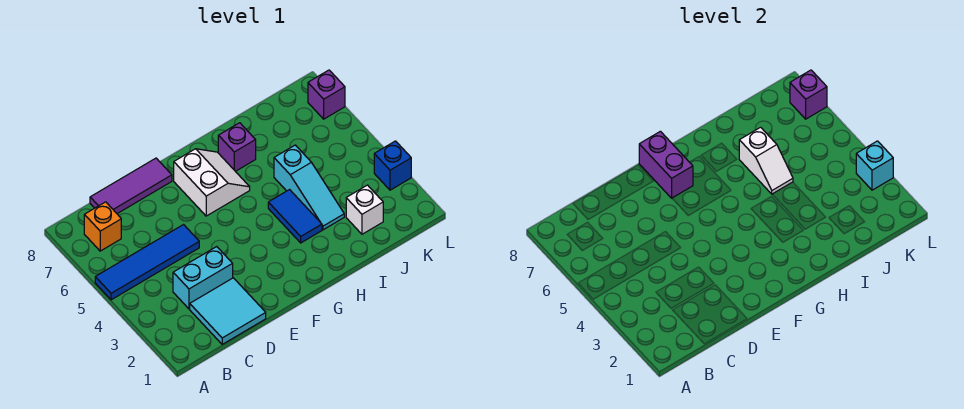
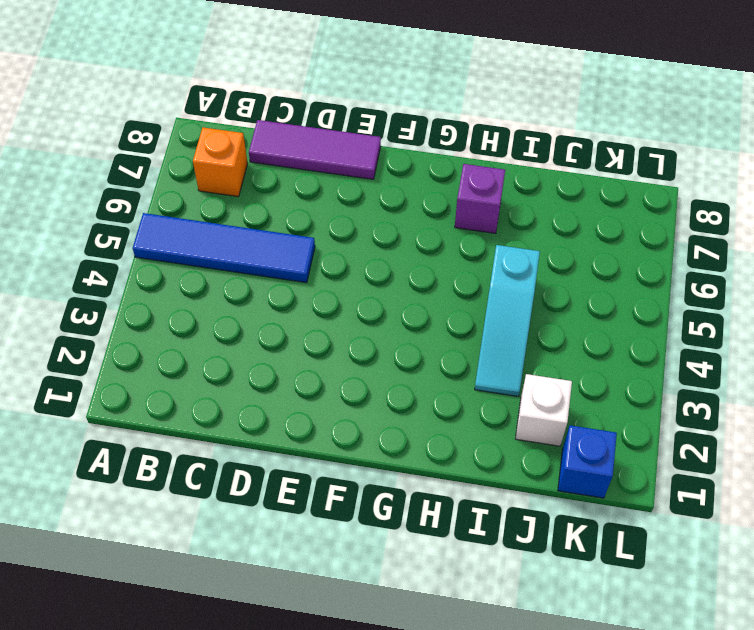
blue brick K1 level 1 -> blue brick L3 level 1
none -> cyan tile C1:D2 level 1
none -> cyan brick C3:D3 level 1
none -> white slope F6:G7 level 1 top F

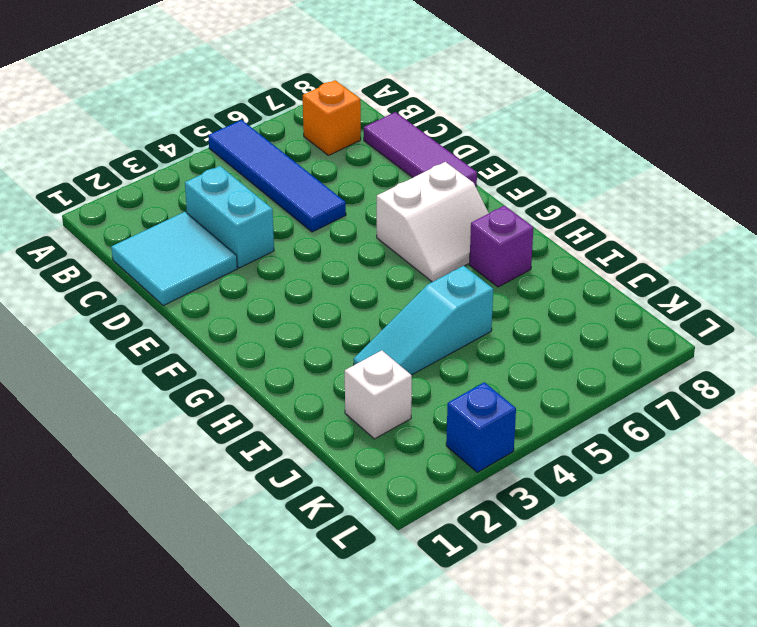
none -> blue tile H3:H4 level 1
none -> purple brick L7 level 1
none -> purple brick F7:F8 level 2

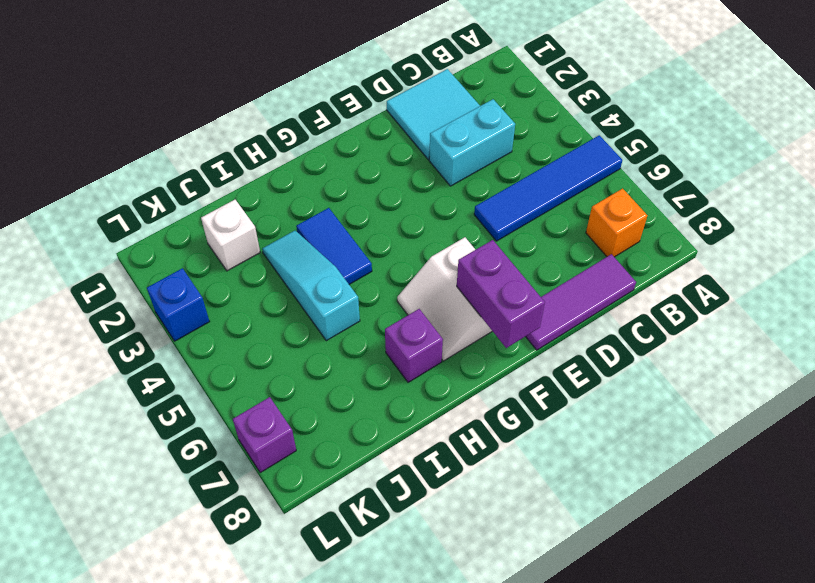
none -> white slope I5:I6 level 2 top 6
none -> cyan brick L3 level 2
none -> purple brick L7 level 2

